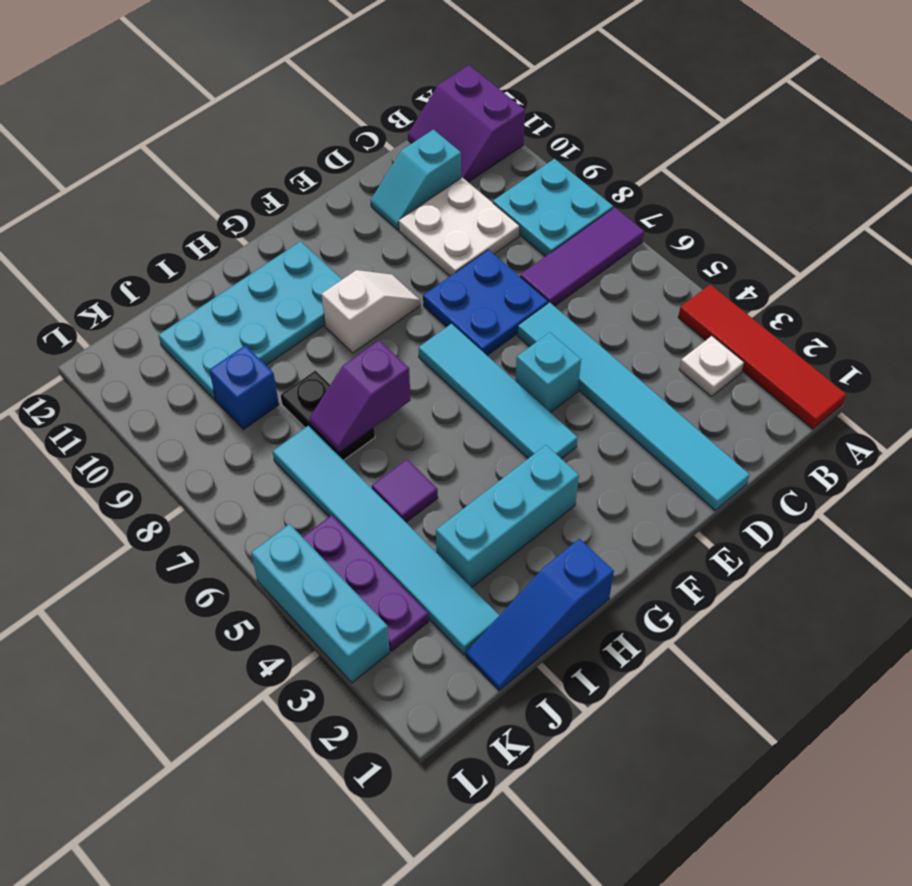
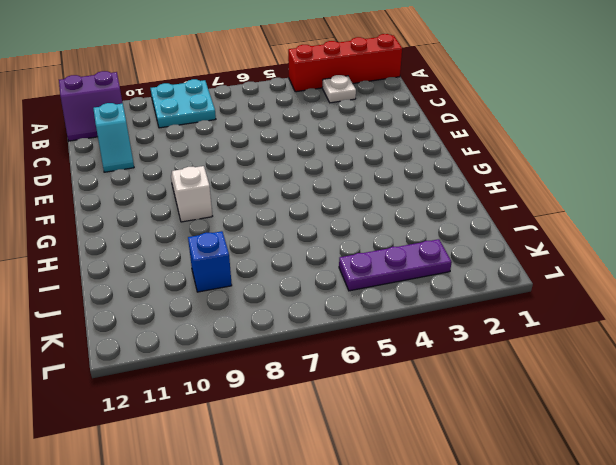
red brick A1:A4 level 1 -> red tile A1:A4 level 1
none -> purple tile A7:C7 level 1
none -> white plate C9:D10 level 1
none -> cyan tile D1:D6 level 1

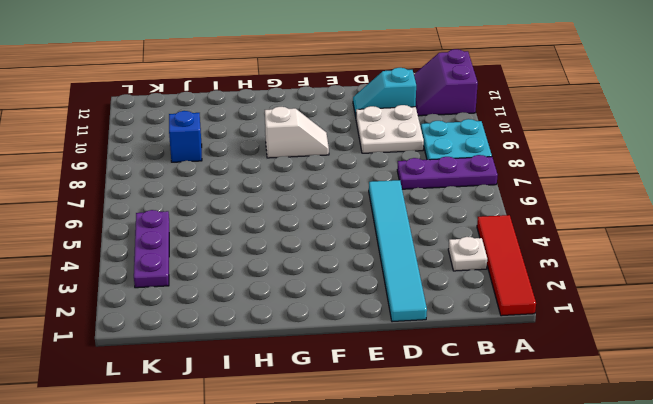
purple plate A7:C7 level 1 -> purple tile A7:C7 level 1
none -> blue plate D7:E8 level 1
none -> cyan brick E5 level 1
none -> cyan tile F4:F7 level 1

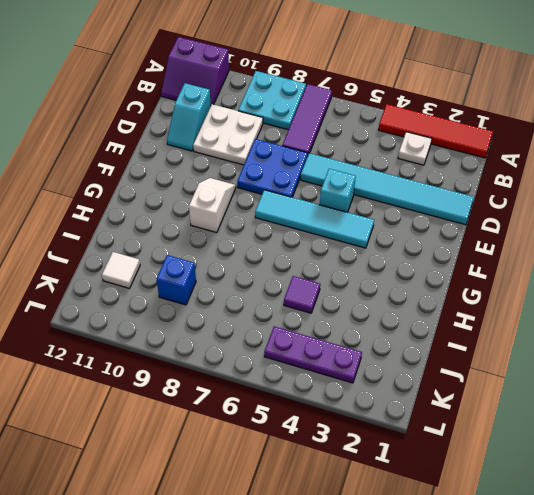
white tile J11 level 1 -> cyan plate G10:J11 level 1
none -> cyan brick G3:I3 level 1
none -> blue slope H1:J1 level 1 top H
none -> black plate I7:I8 level 1

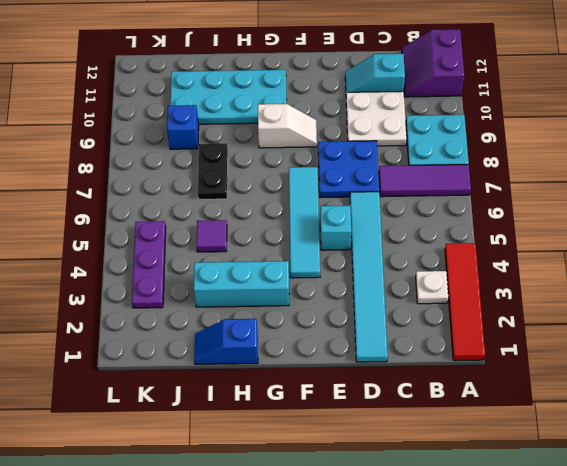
blue slope H1:I1 level 1 top H -> blue slope H1:J1 level 1 top H
none -> cyan tile J2:J7 level 1
none -> cyan brick L3:L5 level 1
none -> purple slope H7:I7 level 2 top H

